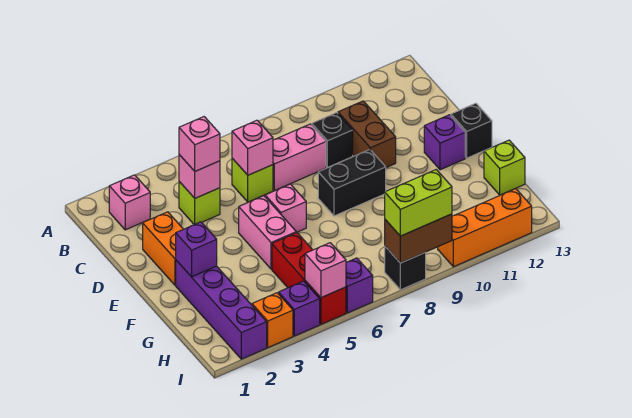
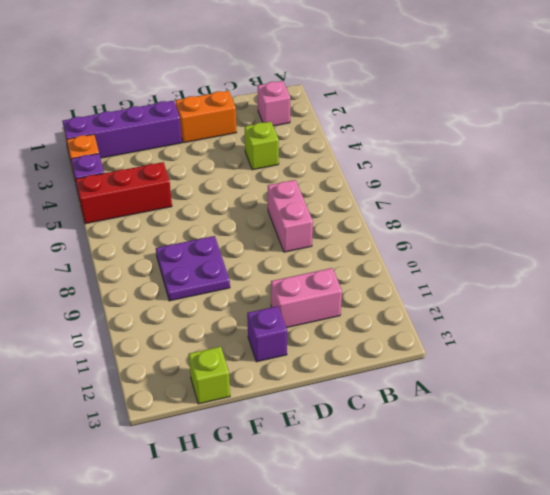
pink brick C11:D11 level 1 -> pink brick E5:F5 level 1
purple plate F8:G9 level 1 -> none
none -> lime brick C6 level 1
none -> black brick C9 level 1
none -> brown brick C10:D10 level 1

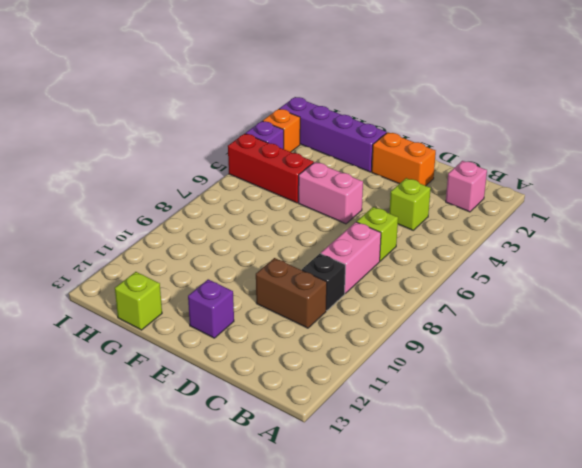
none -> pink brick E6 level 1
none -> black brick E8:E9 level 1
none -> black brick E13 level 1

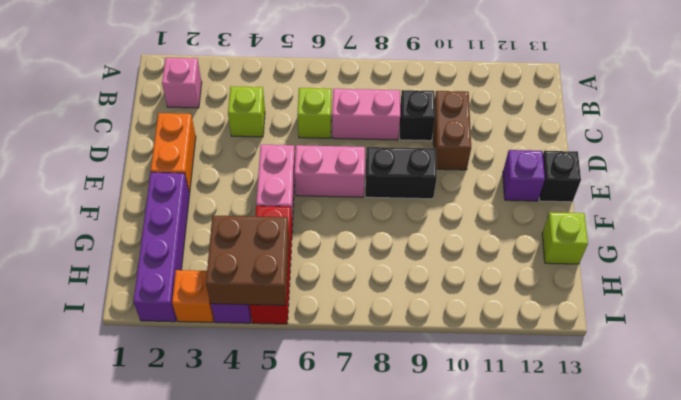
pink brick E6:E7 level 1 -> pink brick E6 level 1
brown brick H4:I5 level 2 -> pink brick I5 level 2
none -> purple brick I6 level 1
none -> black brick I8 level 1
none -> orange brick I10:I12 level 1

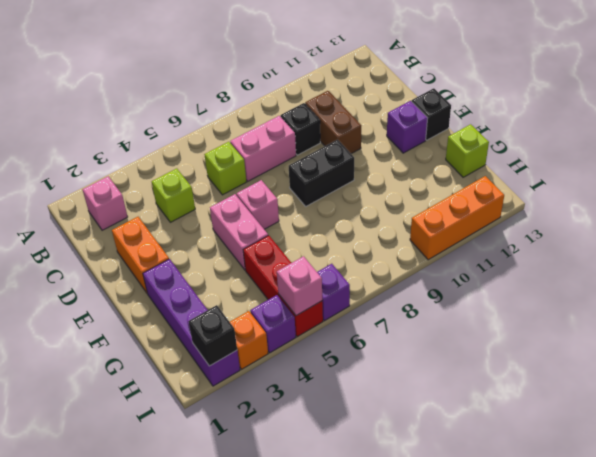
black brick I2 level 2 -> black brick I8 level 1
none -> pink brick C4 level 2
none -> pink brick C6 level 2
none -> purple brick F2 level 2

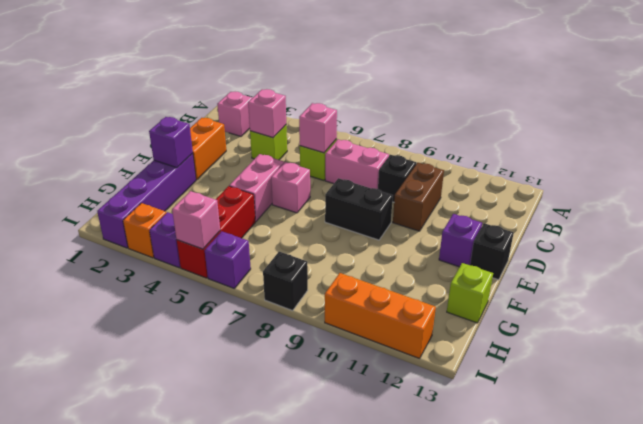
none -> brown brick I8:I9 level 2
none -> pink brick C4 level 3
none -> lime brick I8:I9 level 3

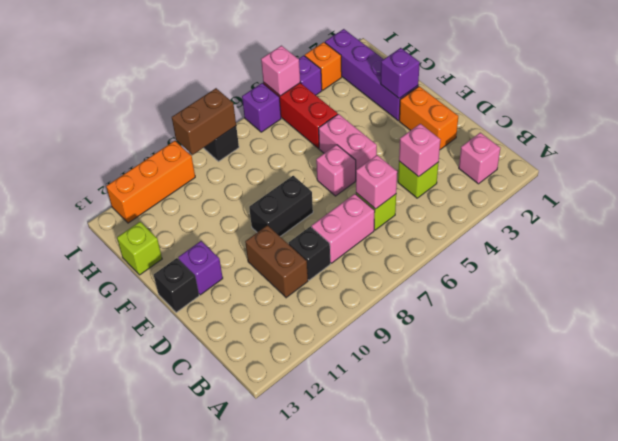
none -> pink brick C4 level 3
none -> lime brick I8:I9 level 3

